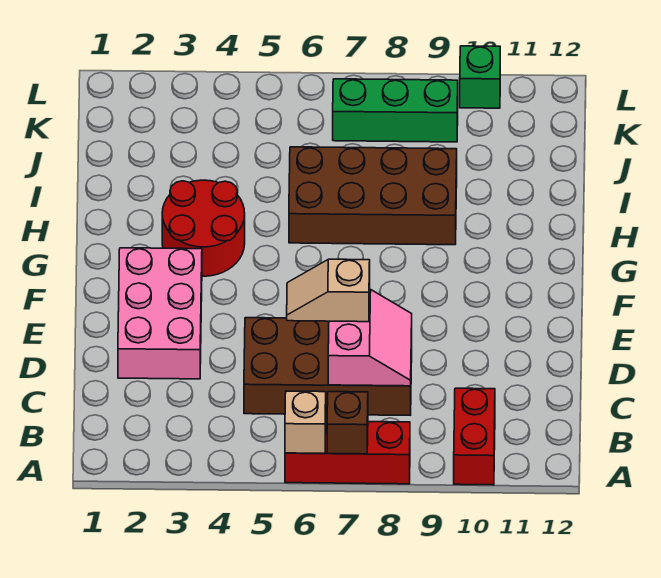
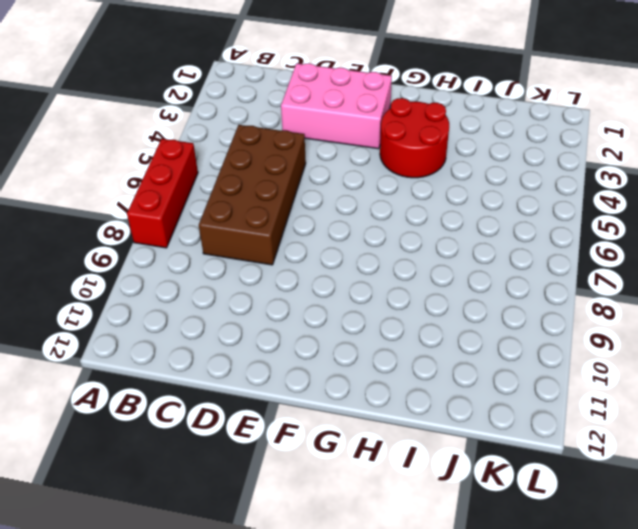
none -> red brick A10:B10 level 1
none -> brown brick H6:I9 level 1
none -> green brick K7:K9 level 1

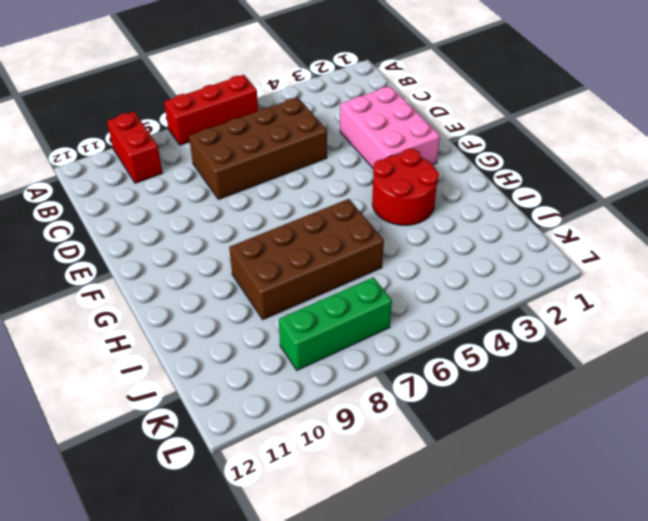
none -> green brick L10 level 1
none -> tan brick A6 level 2
none -> brown brick A7 level 2

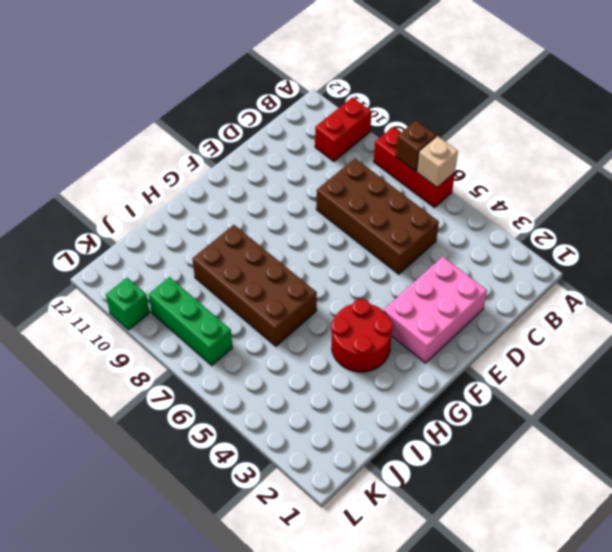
none -> pink slope C7:D8 level 2 top 7
none -> tan slope D6:D7 level 3 top 7

